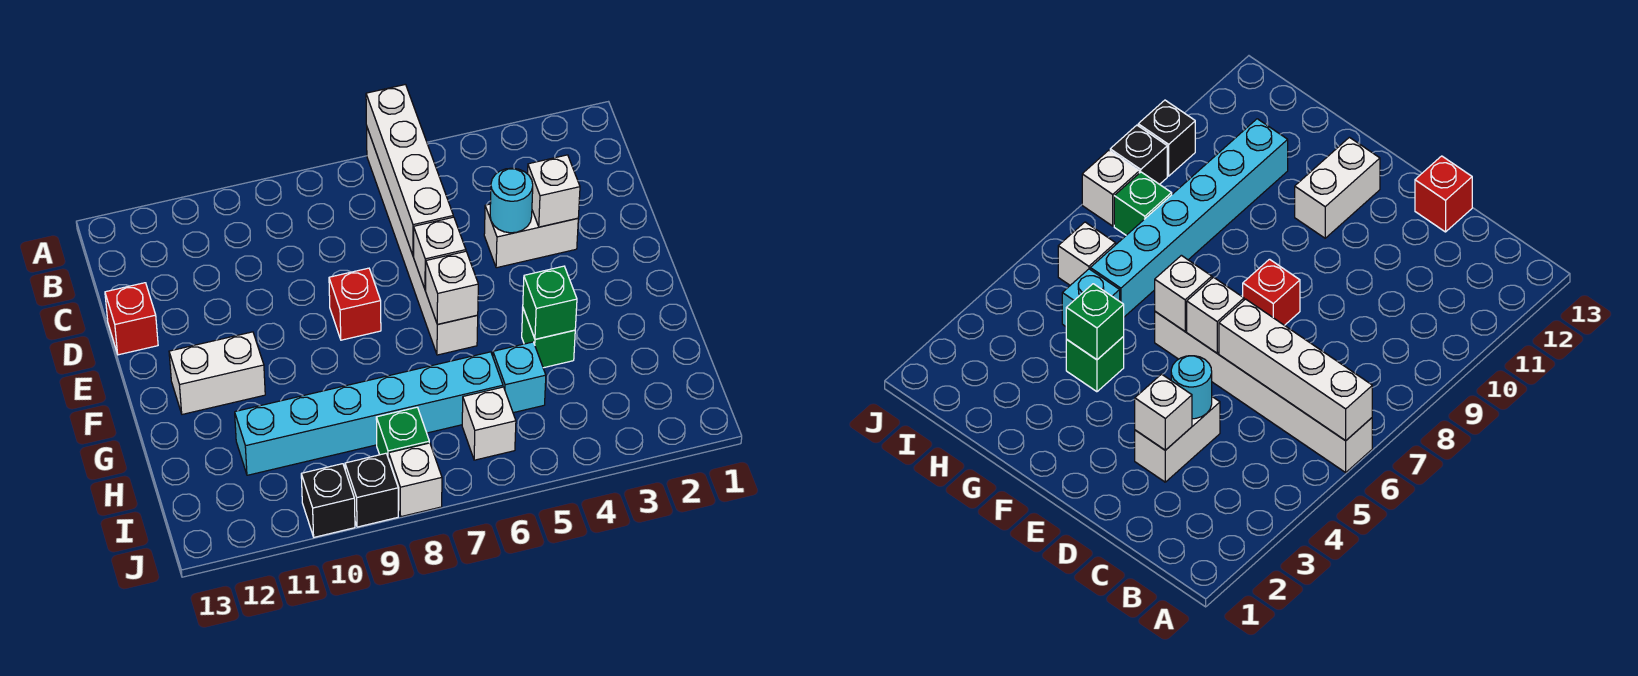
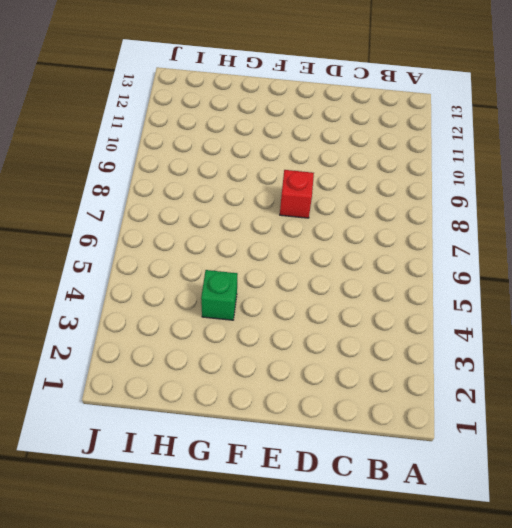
none -> white brick A6:F6 level 1
none -> white brick D3:D4 level 1
none -> red brick D13 level 1

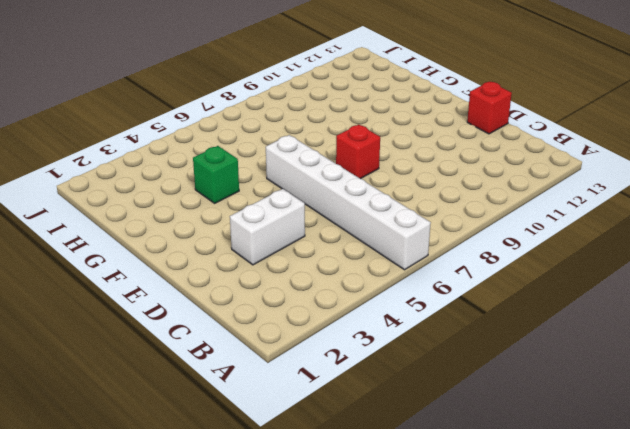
none -> white brick F11:F12 level 1
none -> cyan brick H5 level 1
none -> cyan brick H6:H11 level 1

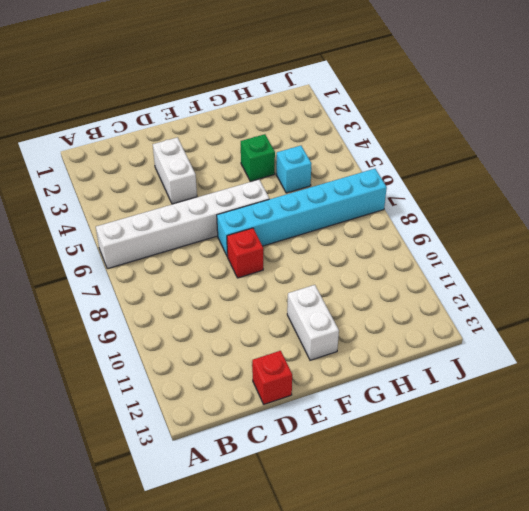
cyan brick E7:J7 level 1 -> cyan brick H6:H11 level 1
none -> white brick I6 level 1
none -> green brick I8 level 1
none -> white brick J8 level 1

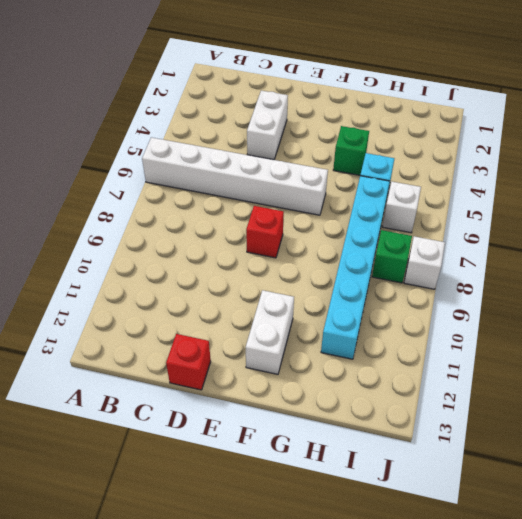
none -> black brick J9 level 1
none -> black brick J10 level 1
none -> white brick A6:D6 level 2

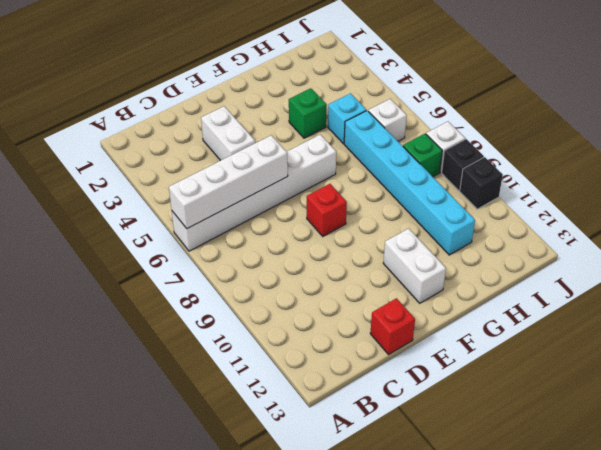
none -> white brick D3 level 2
none -> cyan round brick D4 level 2
none -> white brick E6 level 2

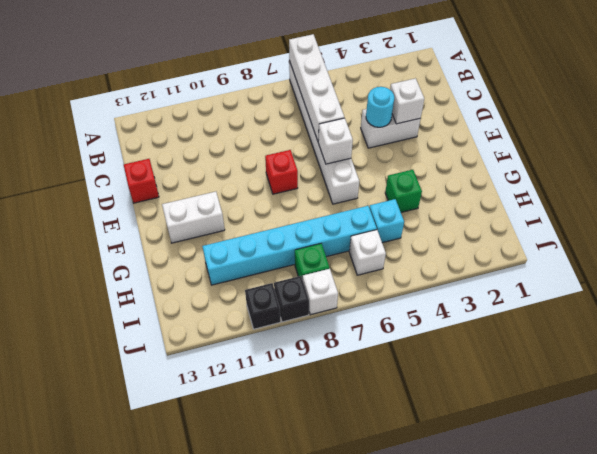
none -> white brick F6 level 2
none -> green brick G4 level 2

